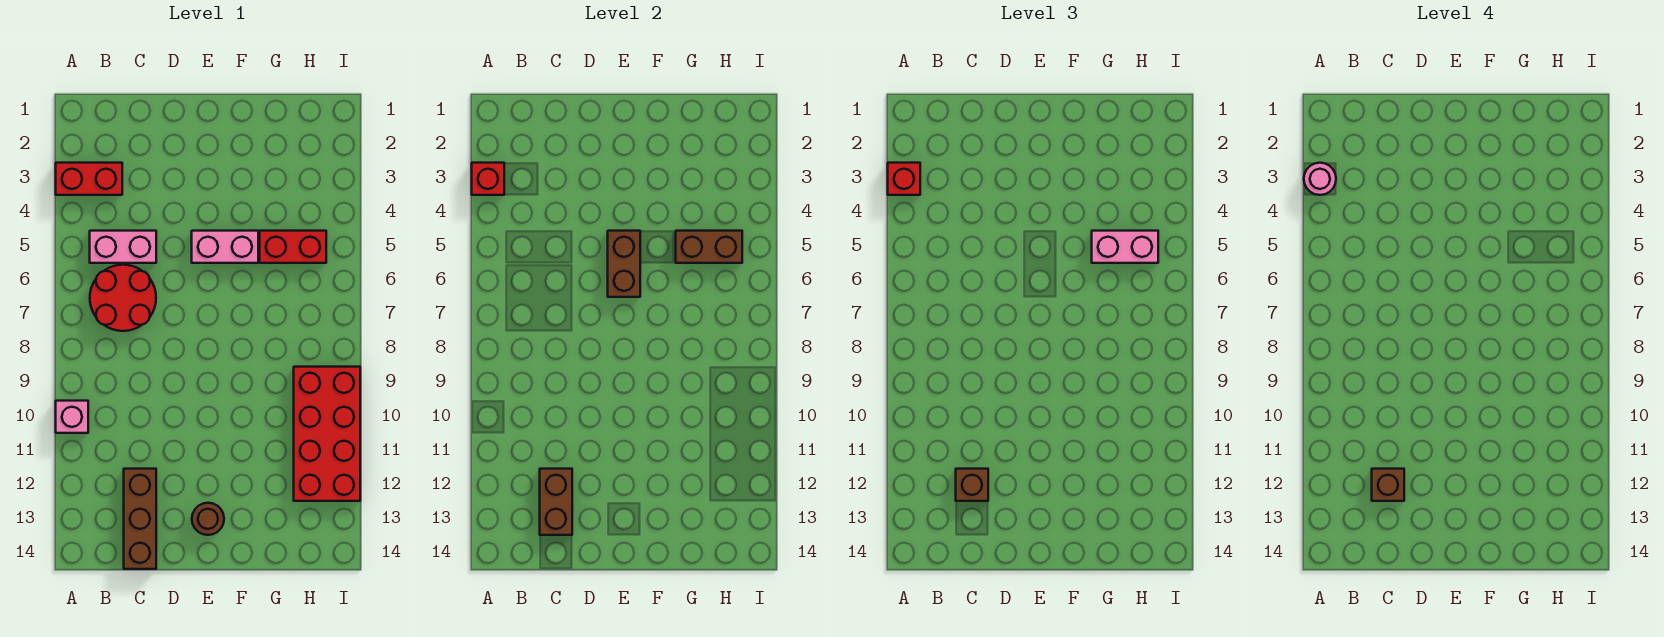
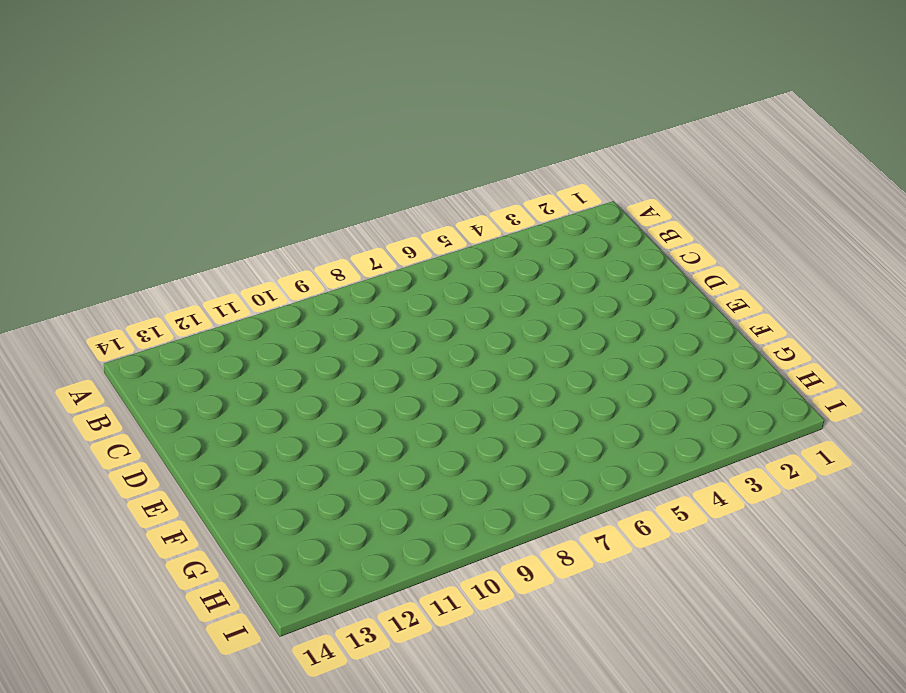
none -> red brick A3:B3 level 1
none -> pink brick A10 level 1
none -> pink brick B5:C5 level 1

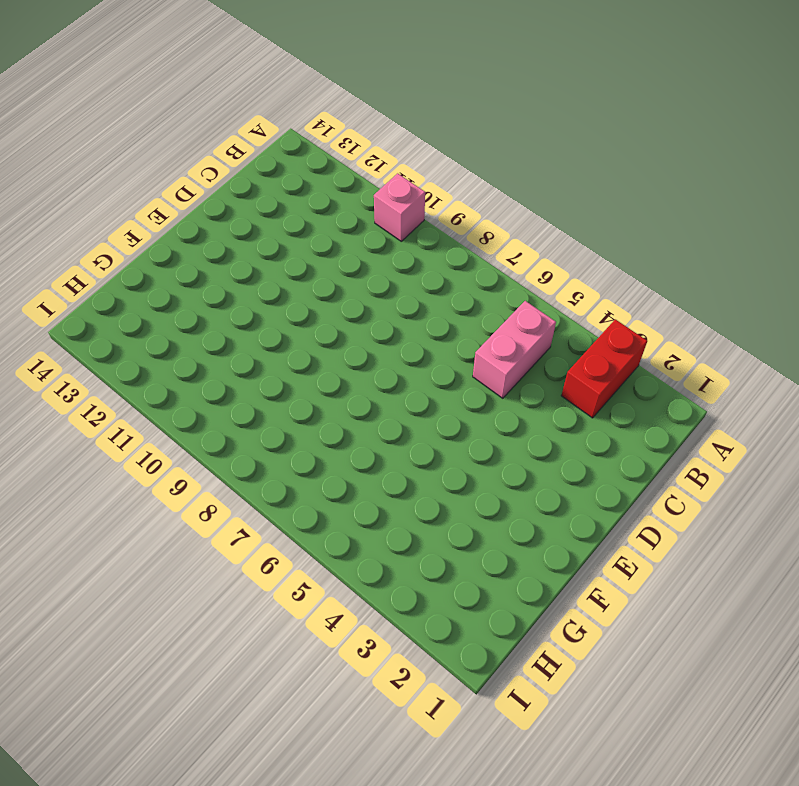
none -> red round brick B6:C7 level 1
none -> brown brick C12:C14 level 1
none -> pink brick E5:F5 level 1

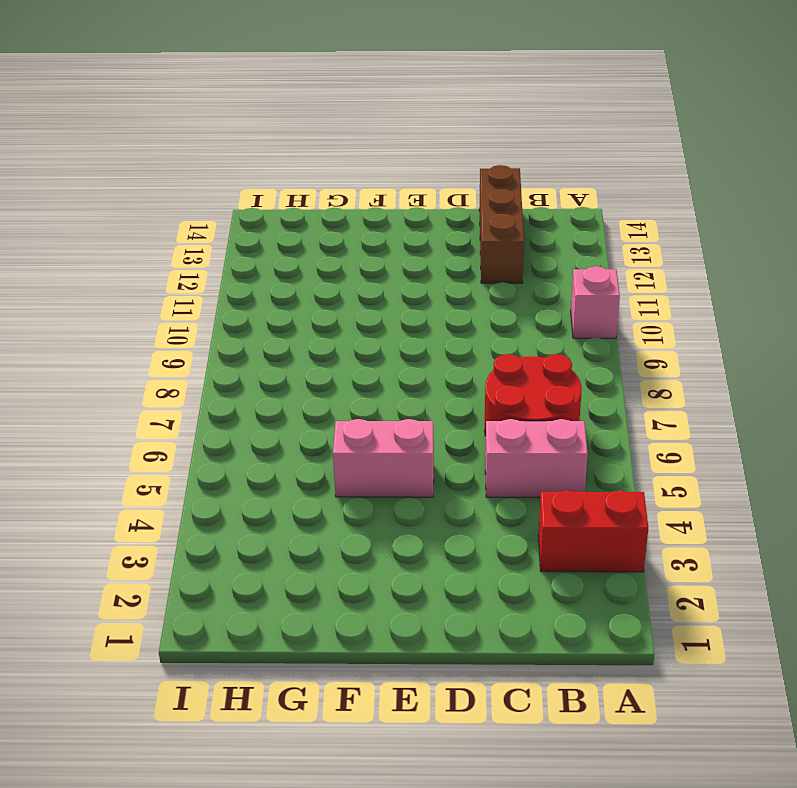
none -> brown round brick E13 level 1
none -> red brick G5:H5 level 1
none -> red brick H9:I12 level 1

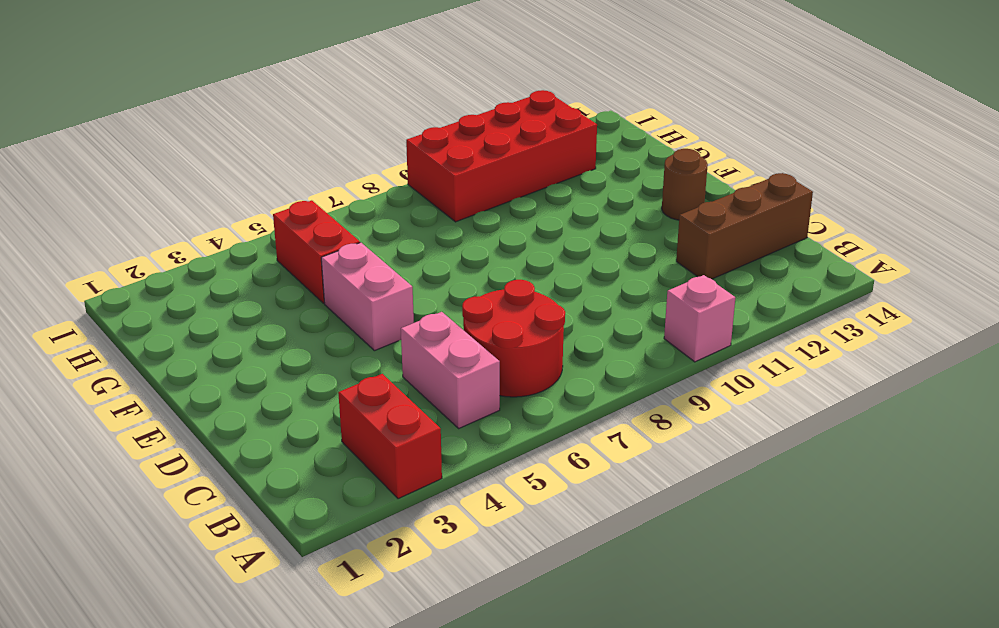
none -> red brick A3 level 2
none -> brown brick C12:C13 level 2
none -> brown brick E5:E6 level 2

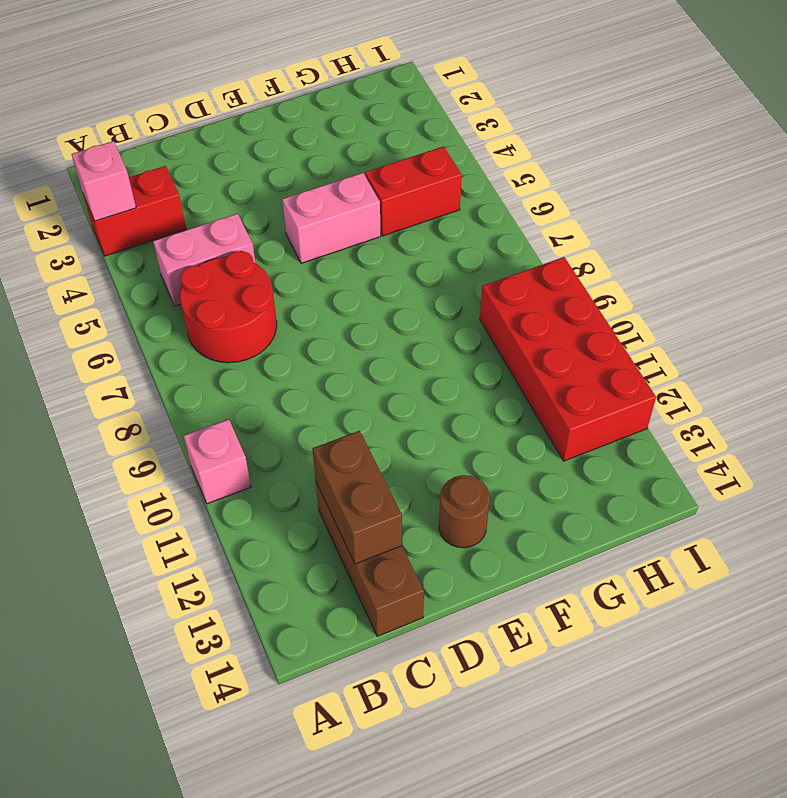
pink brick A3 level 2 -> red brick A3 level 2
none -> brown brick E5:E6 level 2
none -> brown brick G5:H5 level 2
none -> red brick A3 level 3

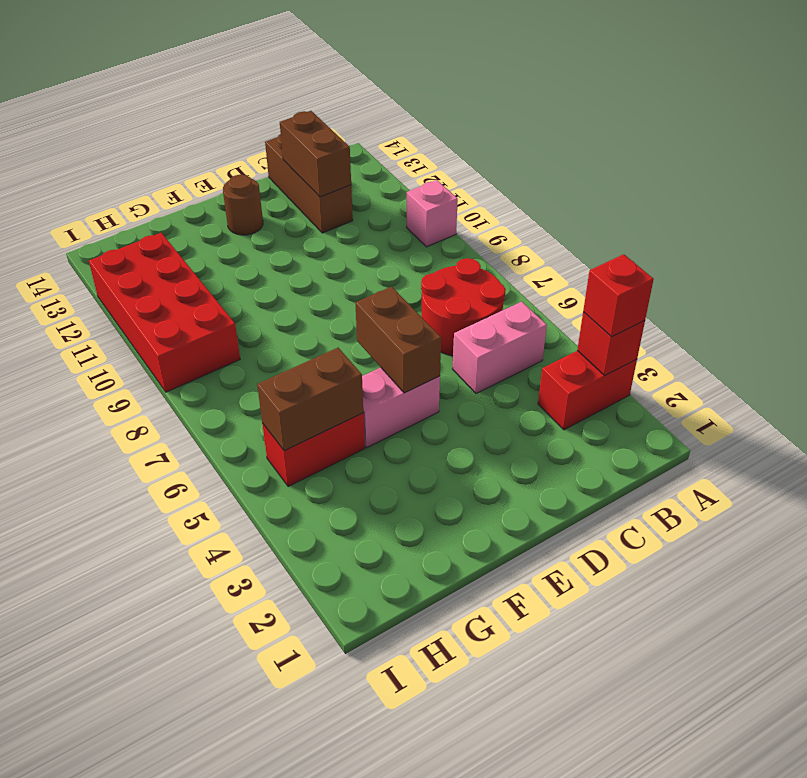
none -> brown brick C12 level 3
none -> pink brick G5:H5 level 3
none -> pink round brick A3 level 4

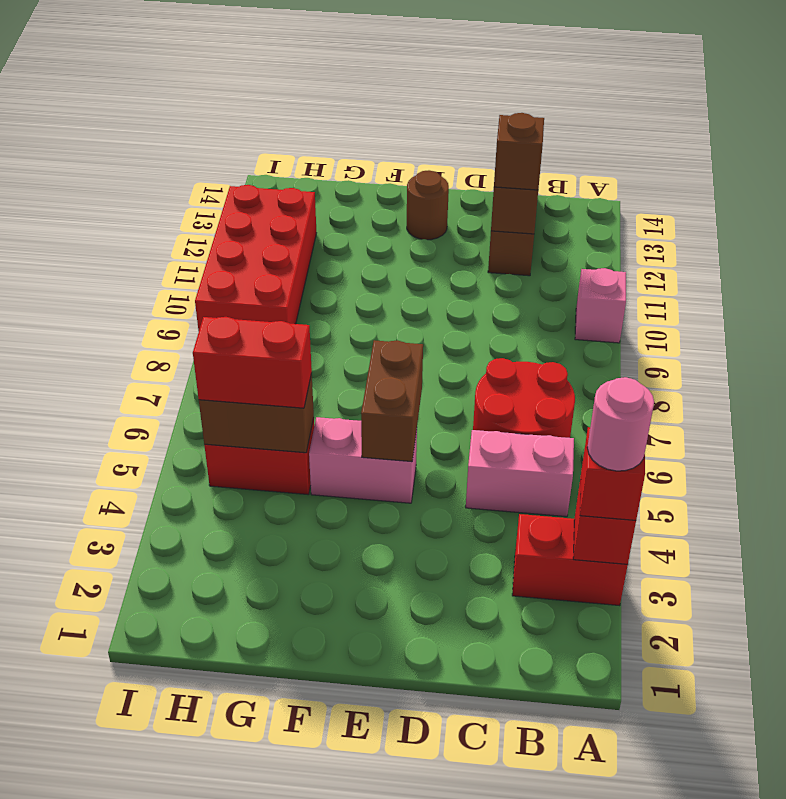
red brick G5:H5 level 3 -> pink brick G5:H5 level 3
none -> brown brick C12 level 4

